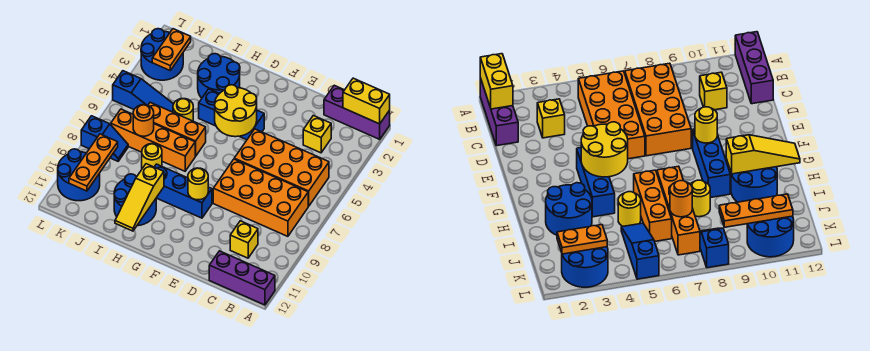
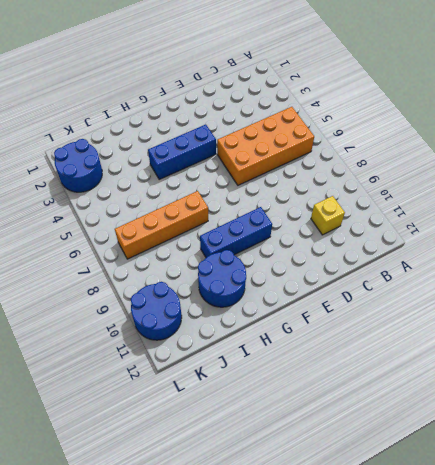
none -> purple brick A1:C1 level 1
none -> purple brick A12:C12 level 1
none -> orange brick B7:E8 level 1

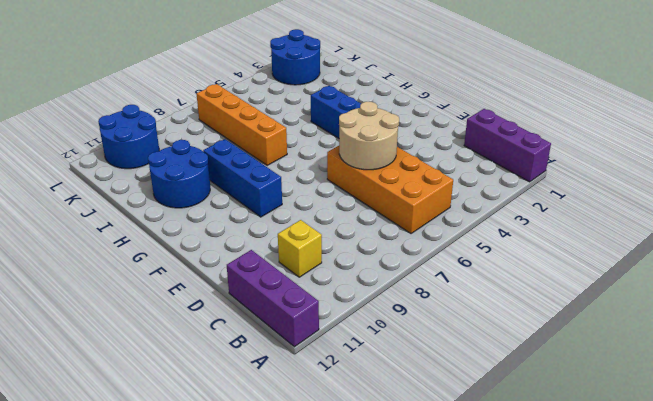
tan round brick D5:E6 level 2 -> none
none -> orange brick B7:E8 level 1
none -> yellow brick C3 level 1
none -> blue round brick H2:I3 level 1

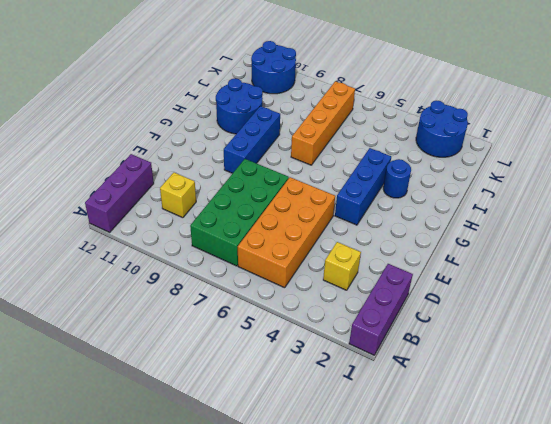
green brick B7:E8 level 1 -> orange brick B7:E8 level 1
blue round brick H3 level 1 -> blue round brick H2:I3 level 1
none -> orange brick H6:J6 level 1
none -> yellow round brick I5 level 1
none -> yellow round brick I8 level 1

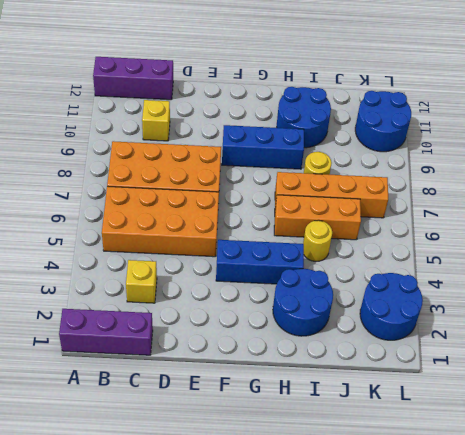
none -> blue slope J5:L5 level 1 top L
none -> blue slope K8:L8 level 1 top L
none -> yellow brick A1:B1 level 2

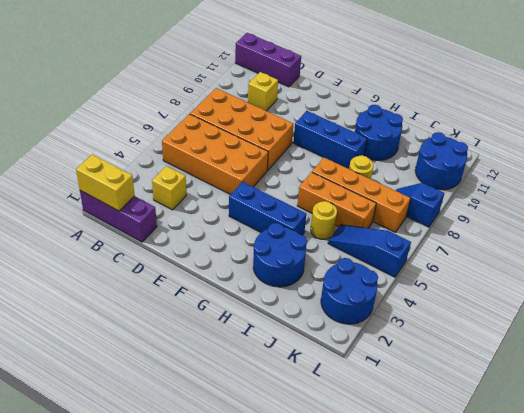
none -> yellow round brick F4:G5 level 2
none -> yellow round brick F9 level 2
none -> yellow slope H10:H12 level 2 top 10

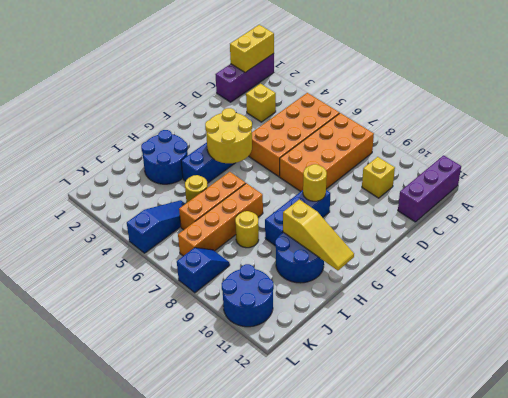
none -> blue round brick K2:L3 level 1
none -> orange round brick J7 level 2
none -> orange plate K2:K3 level 2

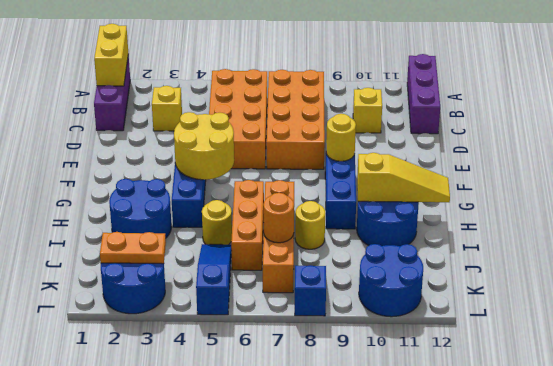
none -> orange plate K9:K11 level 2

